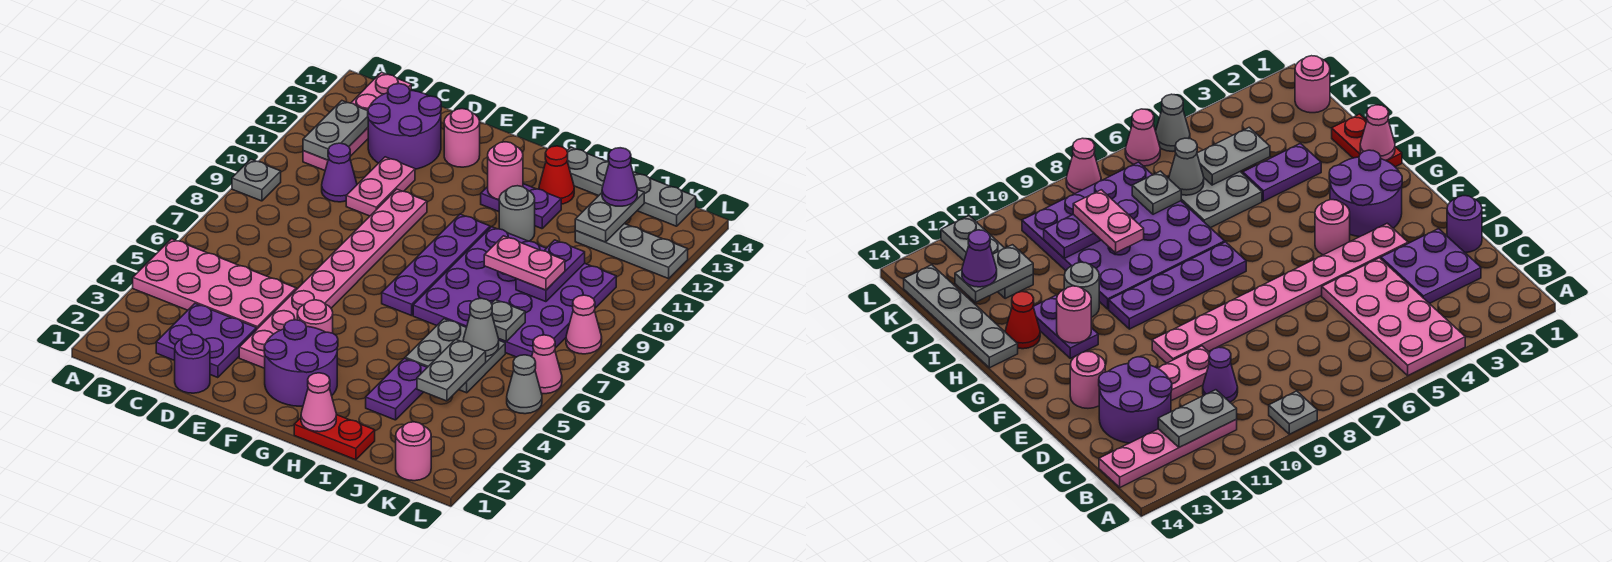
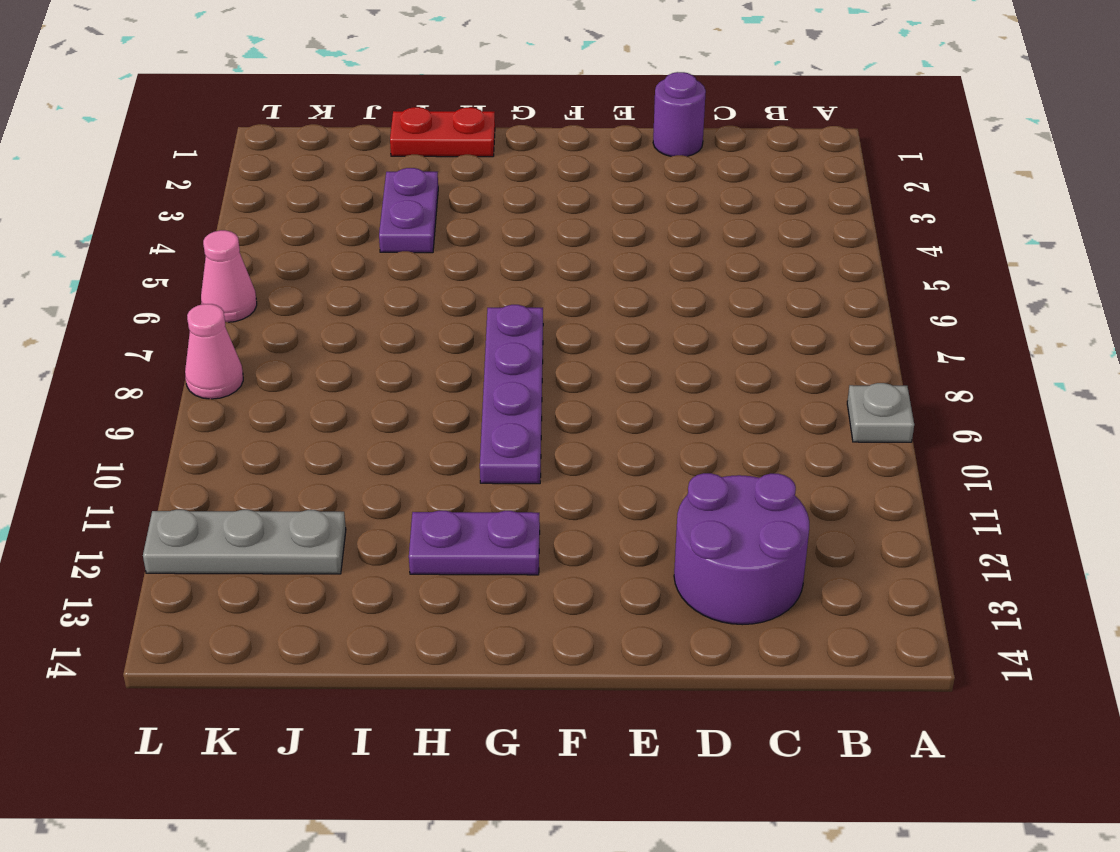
none -> pink plate A4:D5 level 1
none -> pink plate B11:B14 level 1
none -> purple plate C2:D3 level 1
none -> purple cone C10 level 1

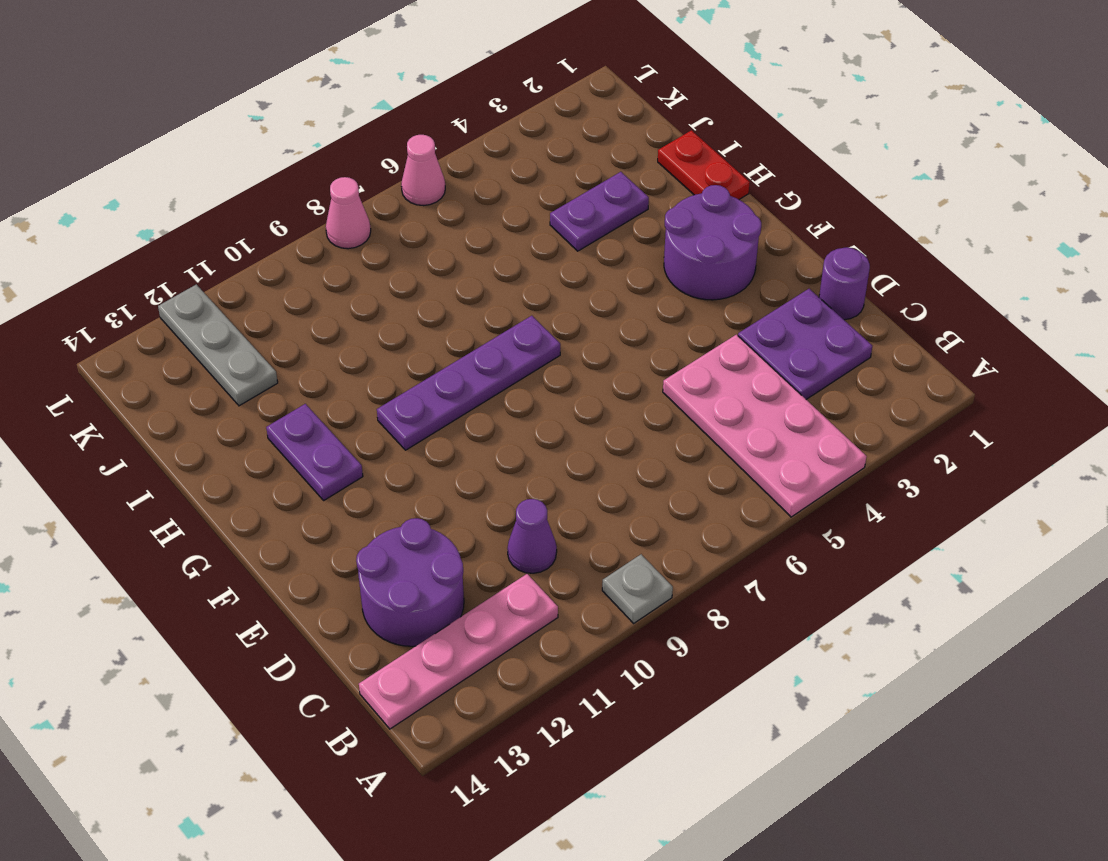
none -> pink plate D10:D11 level 1
none -> pink plate E3:E10 level 1
none -> pink round brick E13 level 1
none -> pink round brick F4 level 1

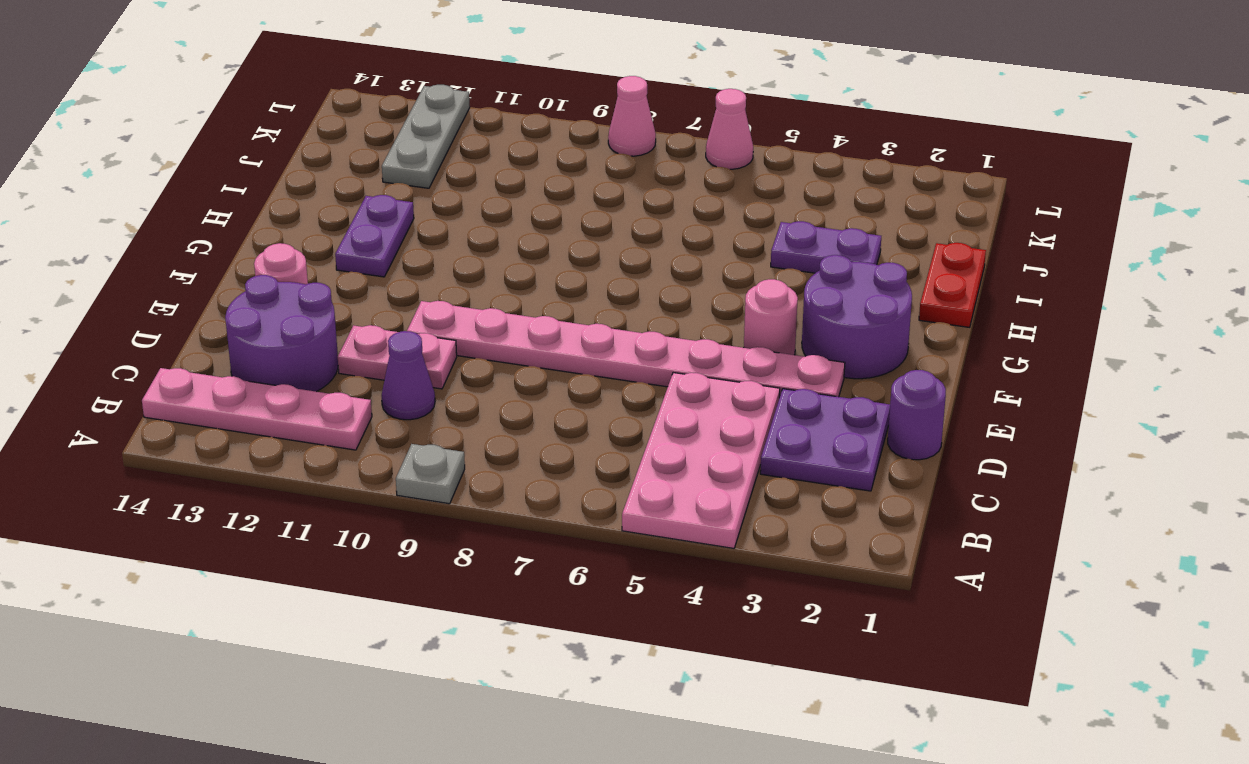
none -> purple plate G7:G10 level 1
none -> purple plate H7:K10 level 1
none -> grey round brick H11 level 1
none -> red cone H13 level 1

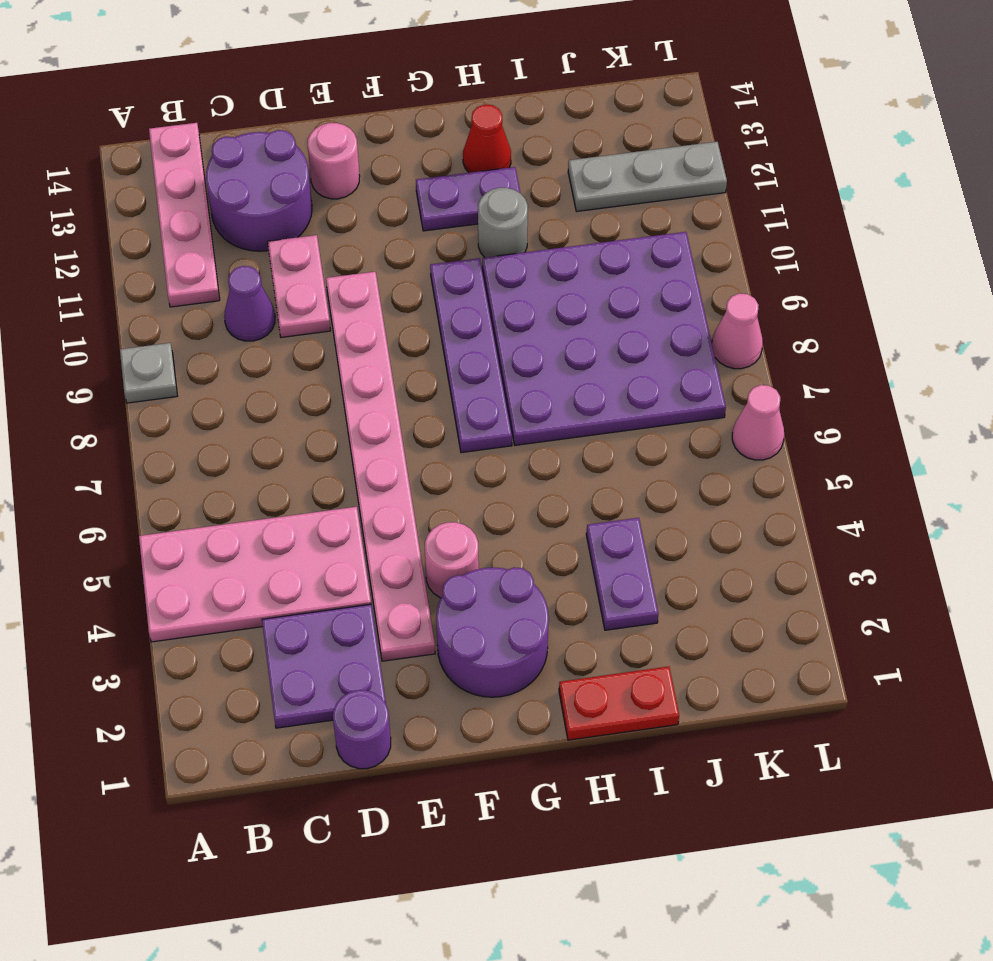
none -> grey plate H14:K14 level 1
none -> grey plate I5:J6 level 1
none -> pink round brick K1 level 1
none -> grey cone L5 level 1

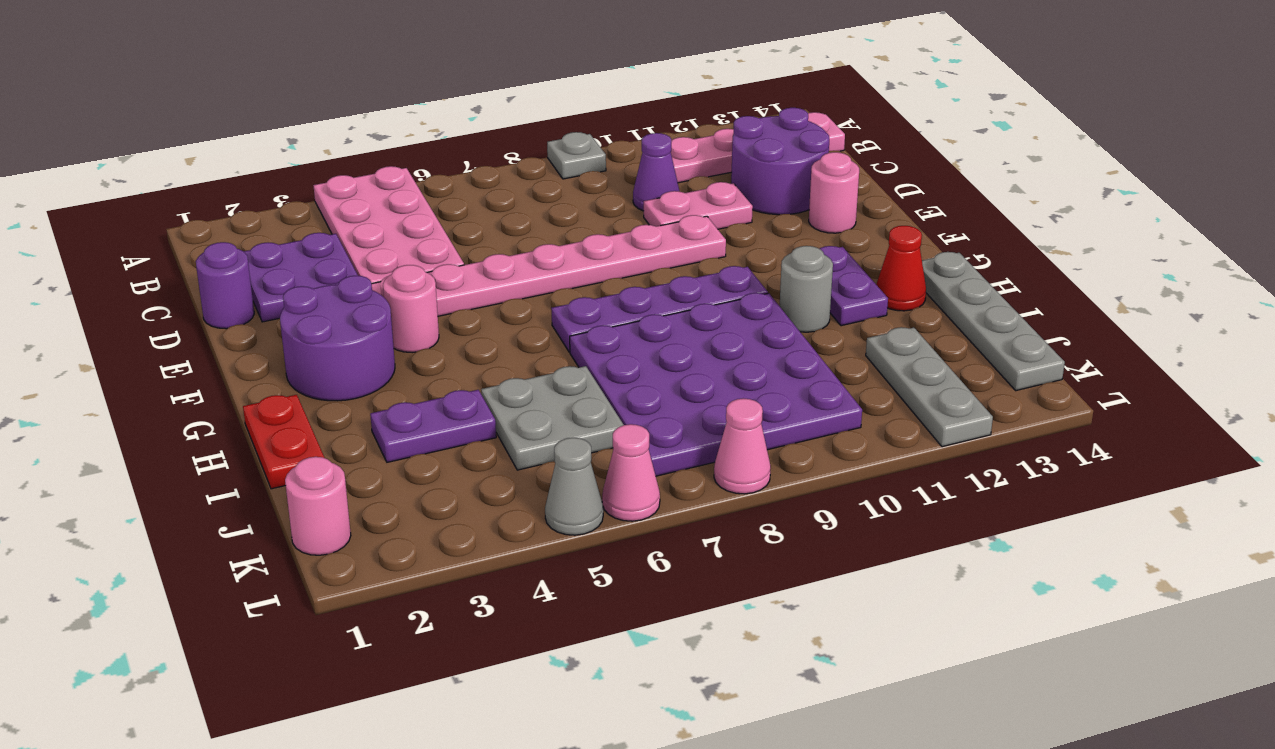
none -> grey plate B11:B12 level 2
none -> pink round brick G12 level 2
none -> pink cone H1 level 2
none -> grey plate J4:J5 level 2

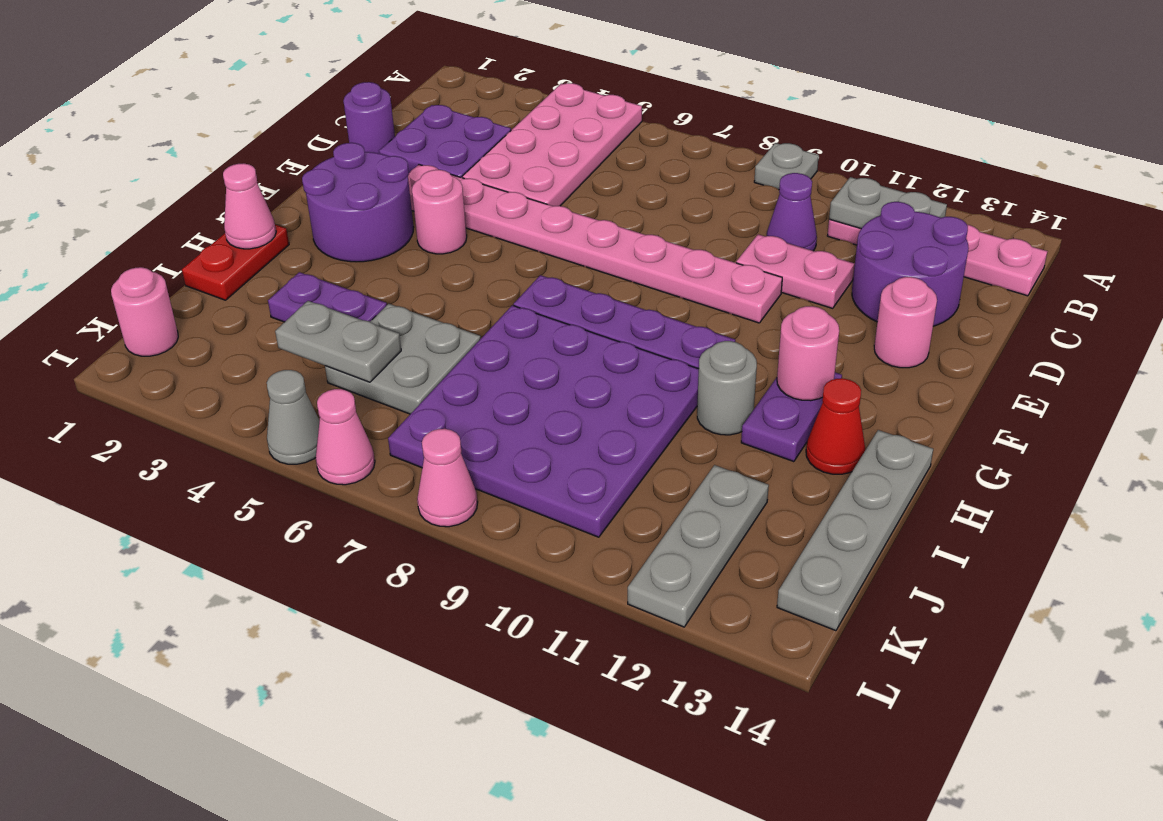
none -> grey cone J6 level 2
none -> grey plate J7 level 2
none -> purple plate J9:J10 level 2
none -> grey plate J12:J13 level 2

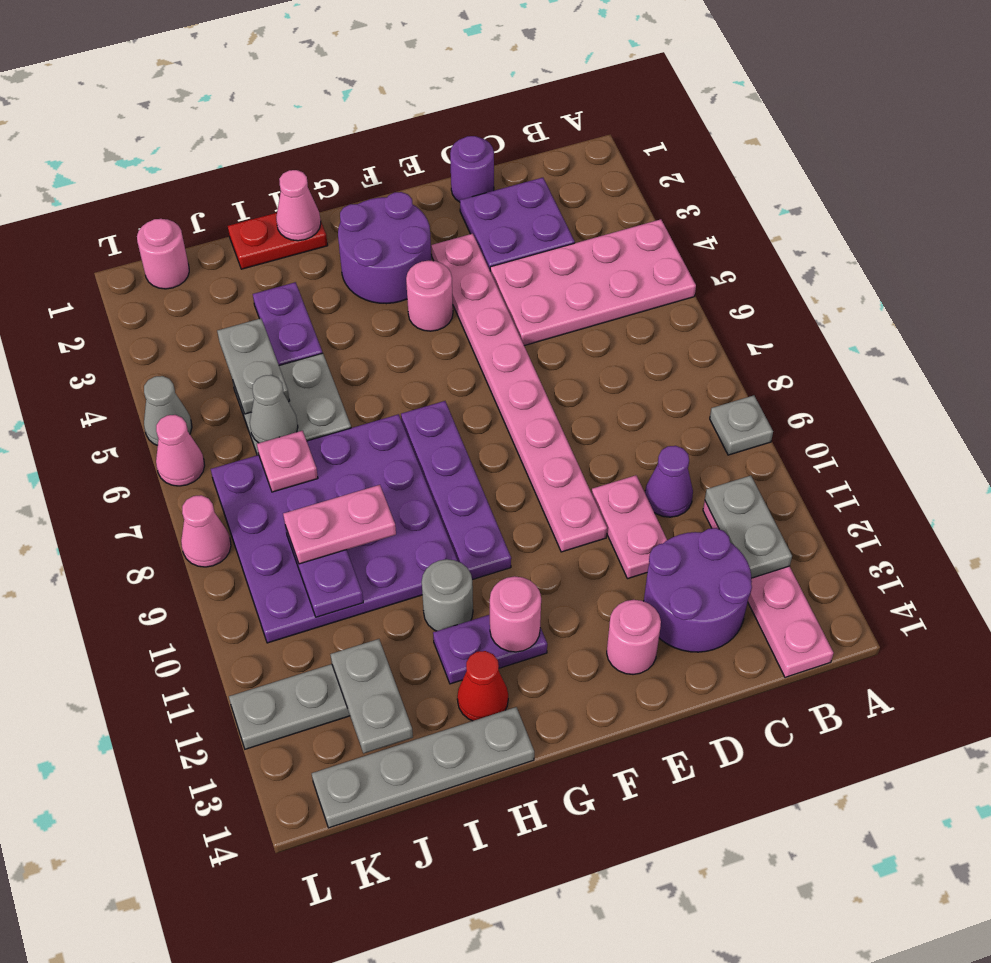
pink plate J7 level 2 -> grey plate J7 level 2
none -> purple cone J13 level 3

